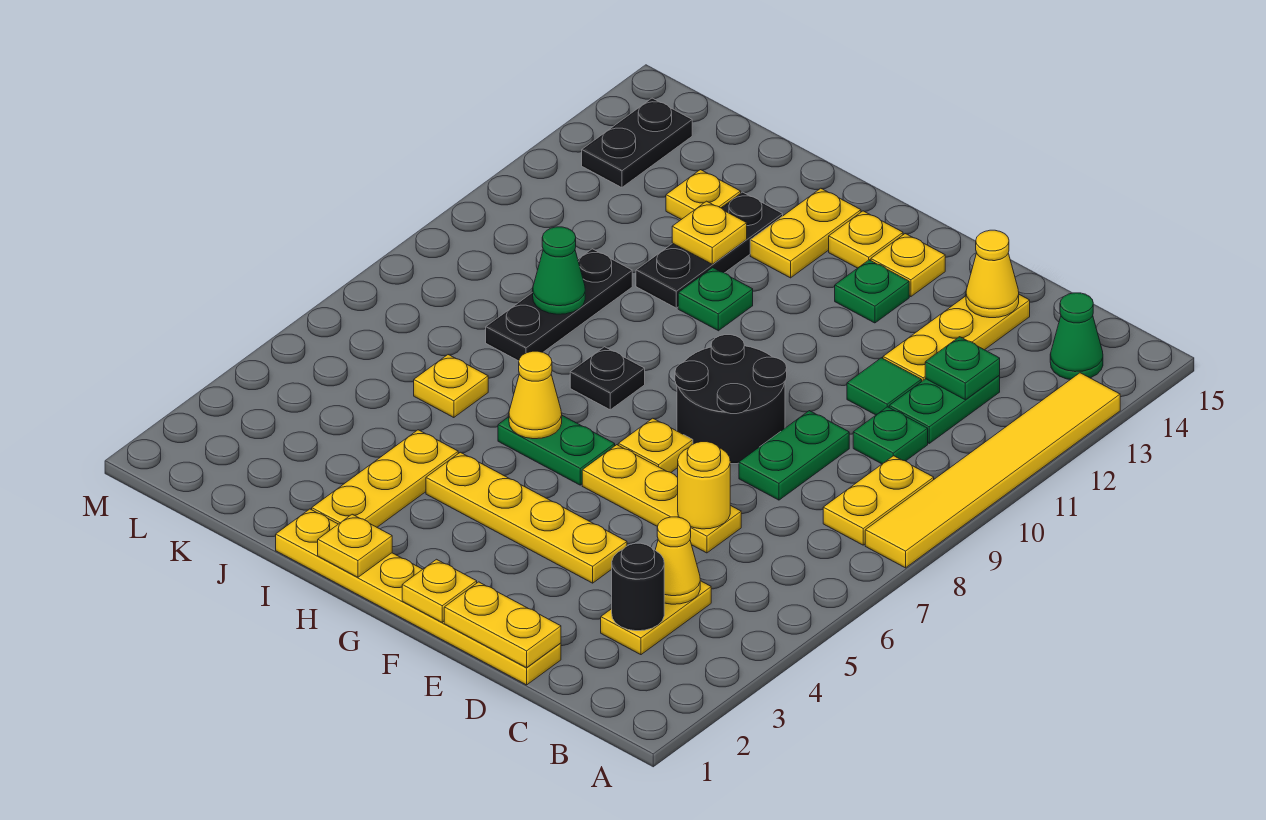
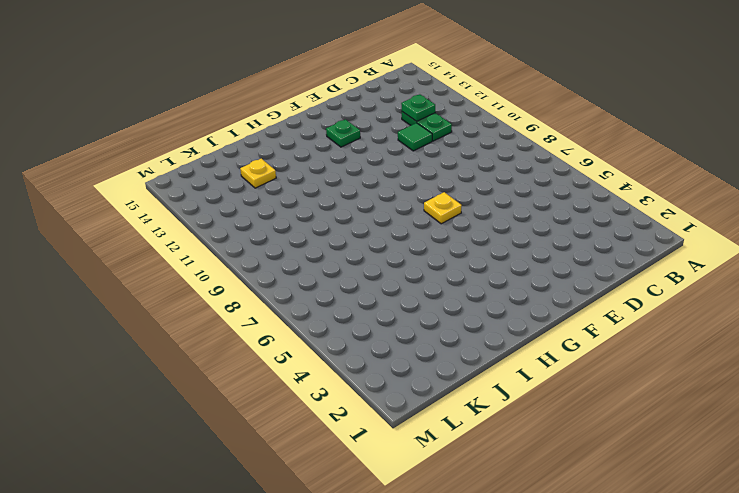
none -> yellow tile A8:A13 level 1
none -> yellow plate B8:B9 level 1
none -> green cone B14 level 1
none -> yellow plate C3:C4 level 1

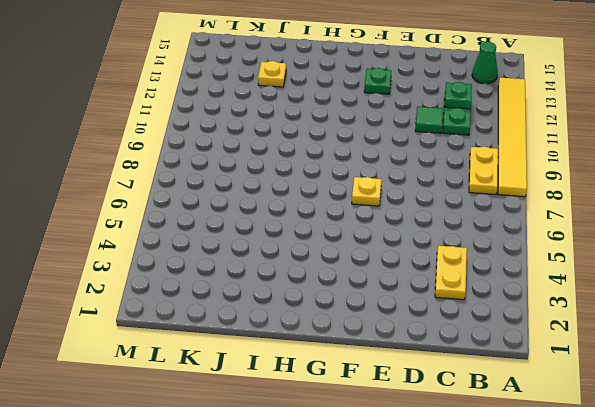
none -> green plate C10 level 1
none -> yellow plate D1:I1 level 1
none -> yellow plate D6:F6 level 1
none -> green plate D8:D9 level 1

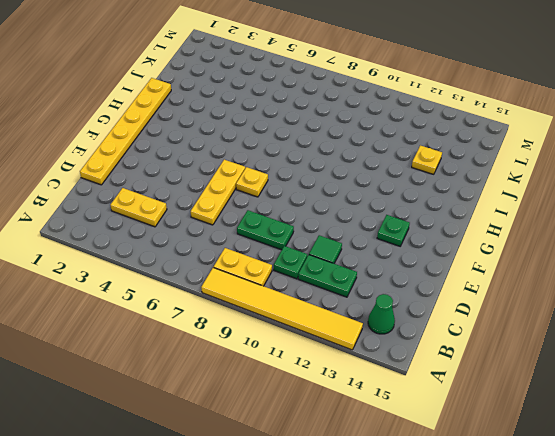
none -> yellow plate D12:D14 level 1
none -> yellow plate E4:H4 level 1
none -> black round brick E8:F9 level 1
none -> yellow plate F14 level 1

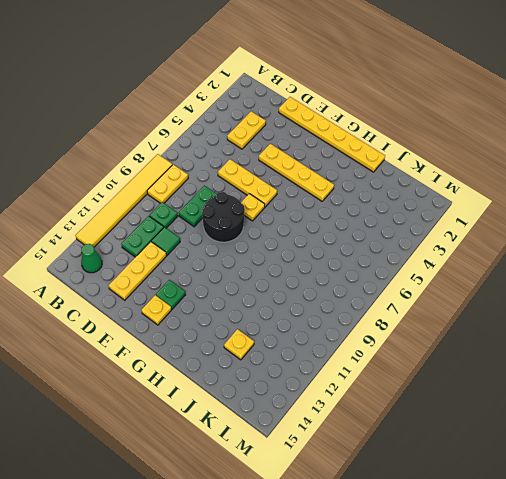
none -> green plate G6:H6 level 1
none -> yellow plate G14 level 1
none -> black plate H8 level 1
none -> green plate H11 level 1

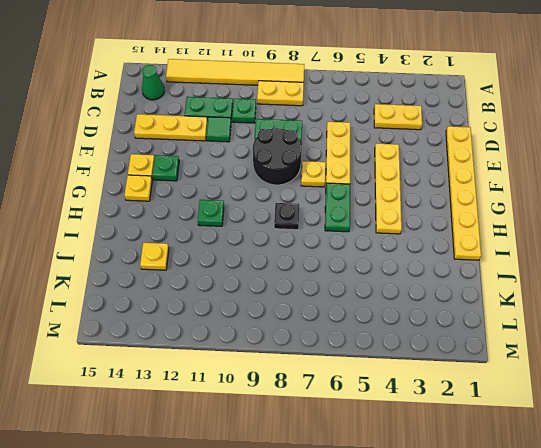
none -> yellow plate H13:H14 level 1
none -> yellow plate I2:I4 level 1
none -> black plate I11:I13 level 1
none -> yellow plate J6 level 1

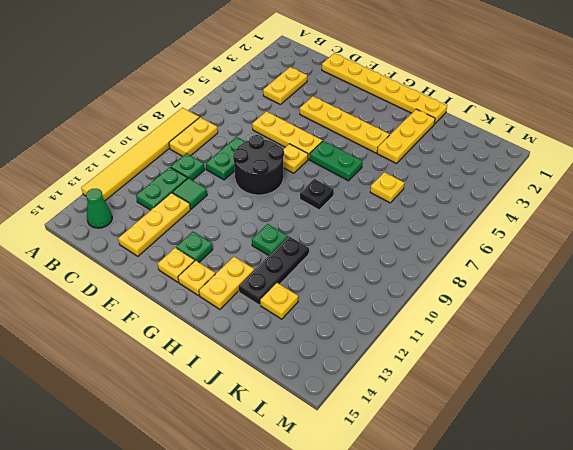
none -> black plate J8:J10 level 1
none -> black plate L13:L14 level 1
none -> black round brick C3 level 2
none -> yellow cone C4 level 2

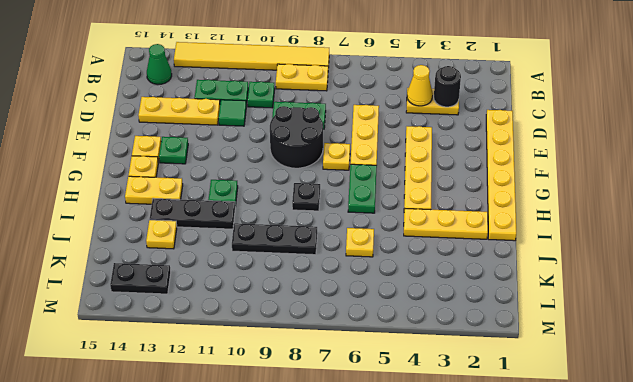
none -> green plate C12 level 2
none -> yellow plate D1:E1 level 2
none -> yellow round brick D6 level 2
none -> yellow cone D14 level 2

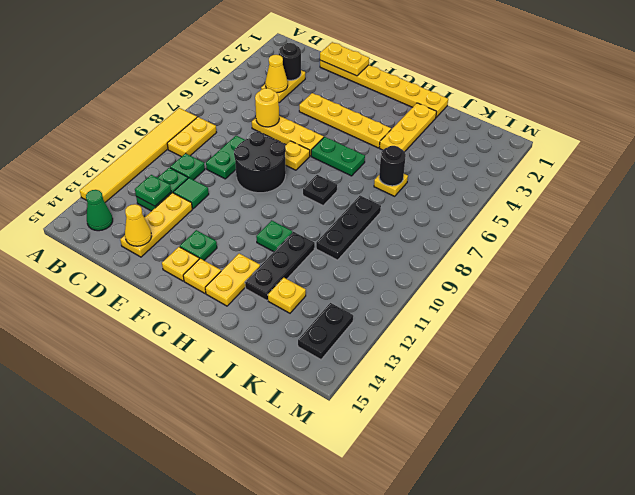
black round brick J6 level 2 -> none
none -> yellow plate F1 level 2
none -> yellow plate H1 level 2
none -> yellow cone H6 level 2
none -> yellow plate I12 level 2

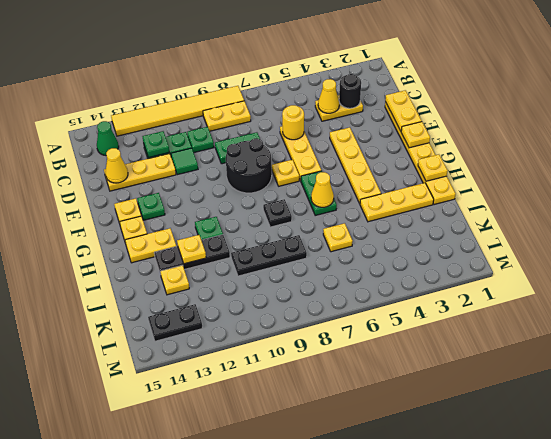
none -> green cone J9 level 2

